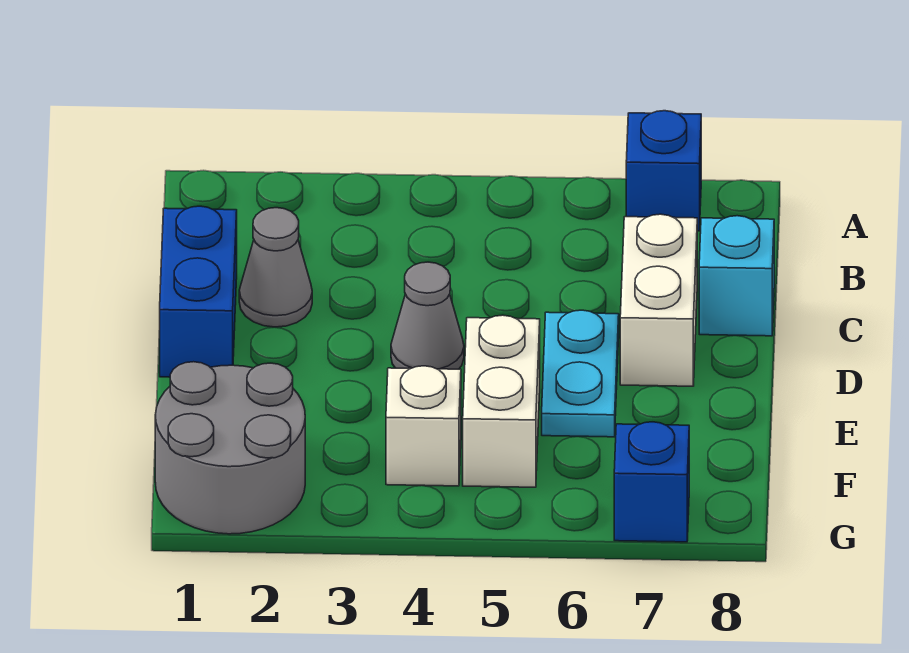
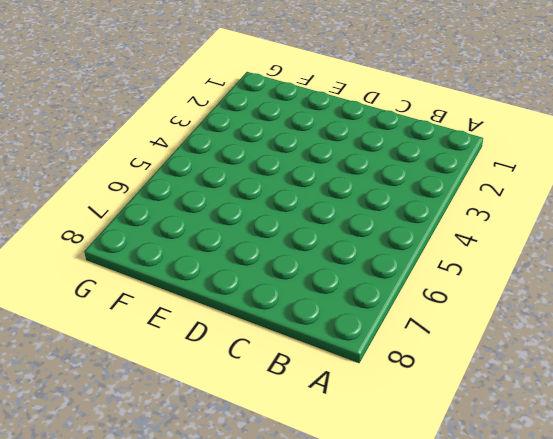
none -> blue brick A7 level 1
none -> blue brick C1:D1 level 1

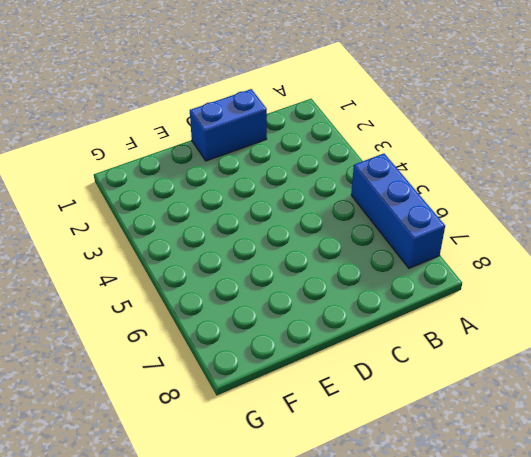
blue brick A5:A7 level 1 -> blue brick A7 level 1
none -> grey cone C2 level 1
none -> white brick C7:D7 level 1

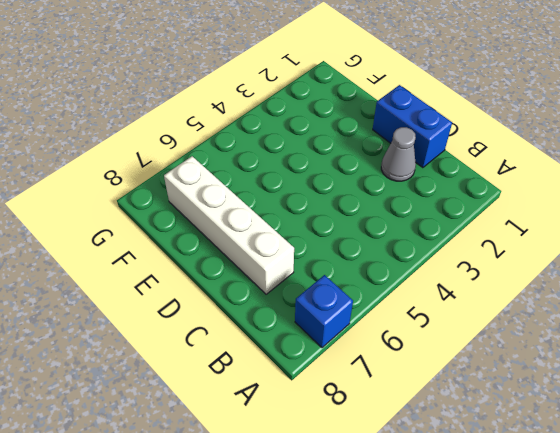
white brick C7:F7 level 1 -> white brick C7:D7 level 1
none -> cyan brick C8 level 1
none -> grey cone D4 level 1

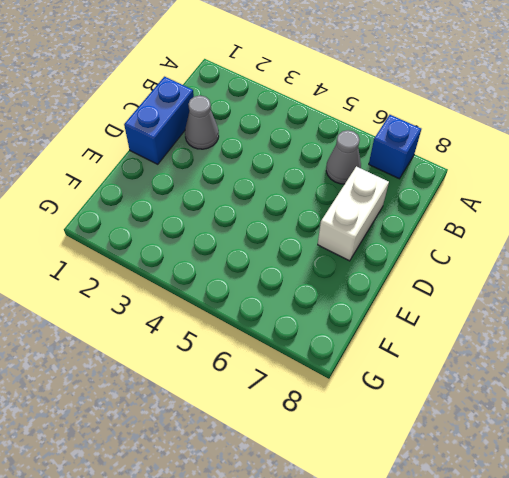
grey cone B6 level 1 -> grey cone D4 level 1
none -> cyan brick C8 level 1
none -> cyan plate D6:E6 level 1

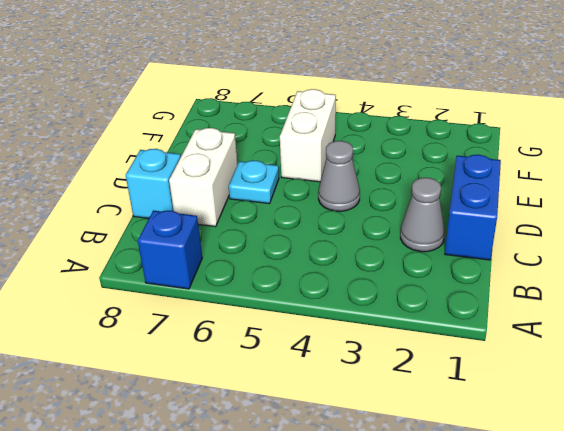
cyan plate D6 level 1 -> cyan plate D6:E6 level 1
none -> grey round brick F1:G2 level 1
none -> white brick F4 level 1

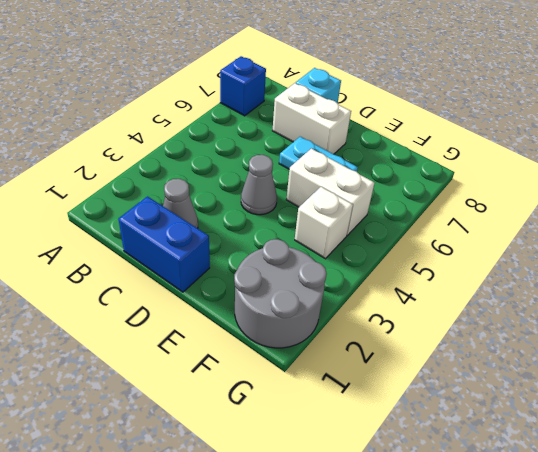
none -> blue brick G7 level 1

